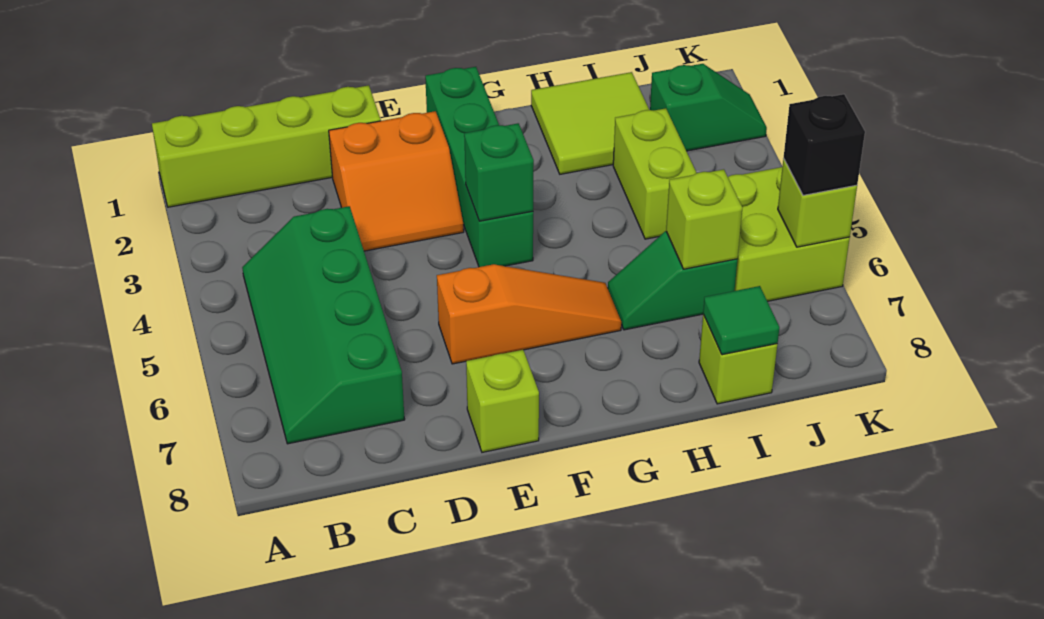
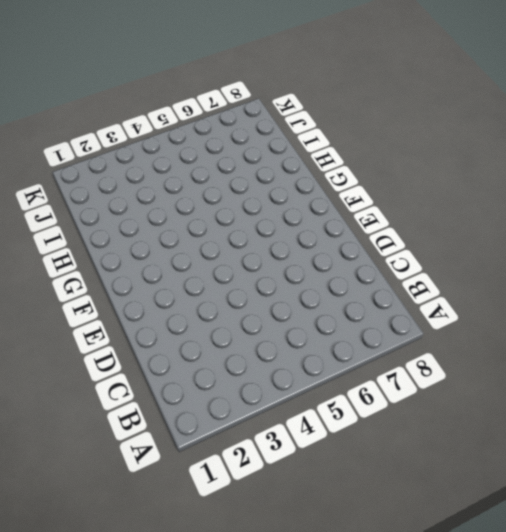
none -> lime brick A1:D1 level 1
none -> green slope B4:C7 level 1 top C
none -> orange slope D2:E3 level 1 top 2

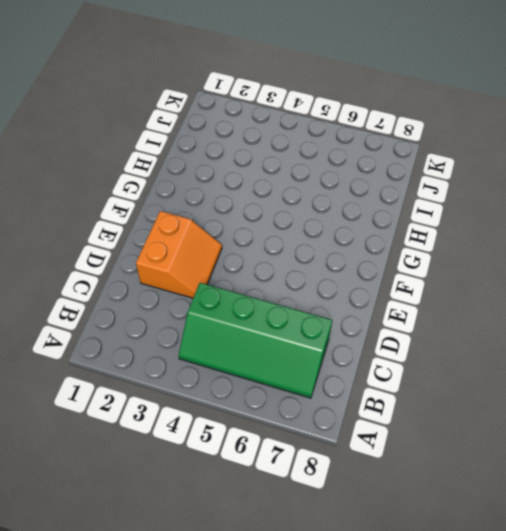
none -> lime brick A1:D1 level 1
none -> orange slope E6:G6 level 1 top E
none -> lime brick E8 level 1

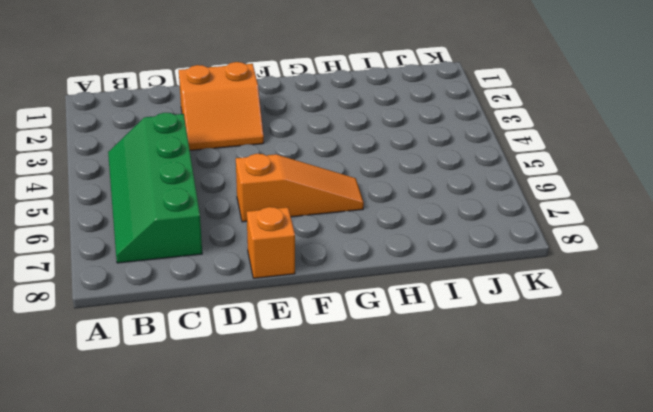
orange brick E8 level 1 -> lime brick E8 level 1
none -> lime brick A1:D1 level 1
none -> green brick F1:F4 level 1
none -> lime tile H1:I2 level 1

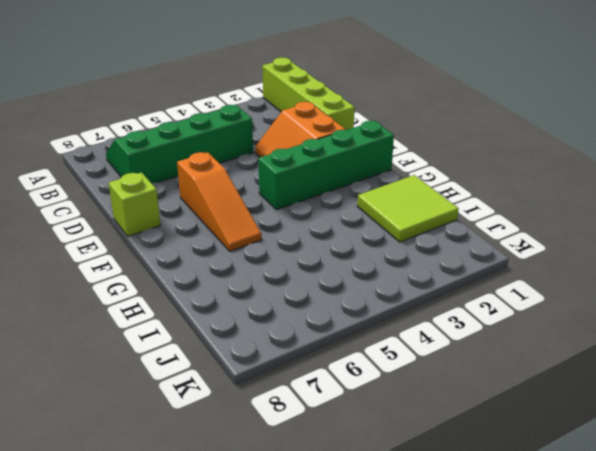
none -> green slope H6:I6 level 1 top I
none -> lime brick I3:I4 level 1
none -> lime brick I8 level 1

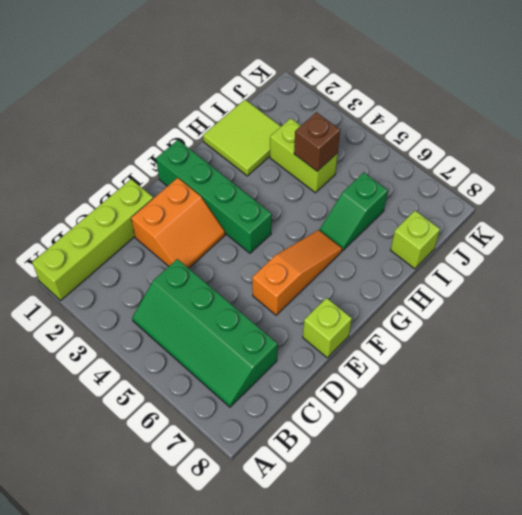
brown brick I4 level 2 -> none
none -> green slope J2:K2 level 1 top J
none -> lime brick J5:K6 level 1
none -> green brick F4 level 2

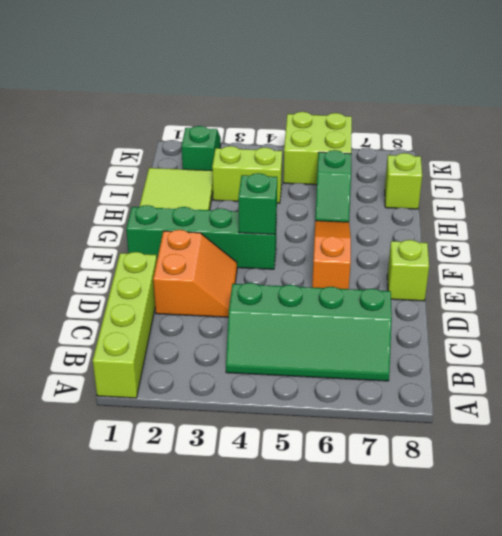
none -> lime brick I6 level 2
none -> green tile I8 level 2
none -> lime brick K6 level 2

